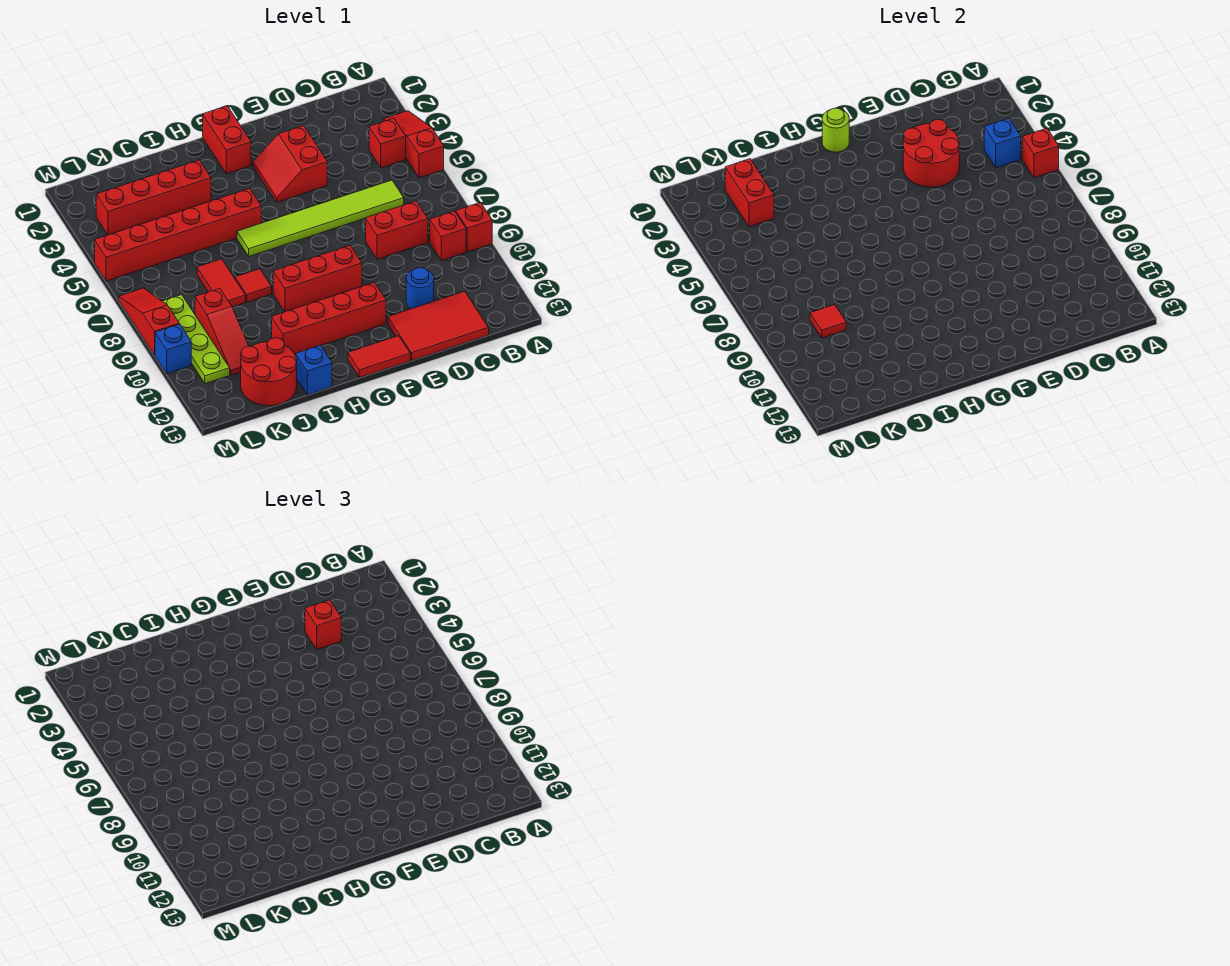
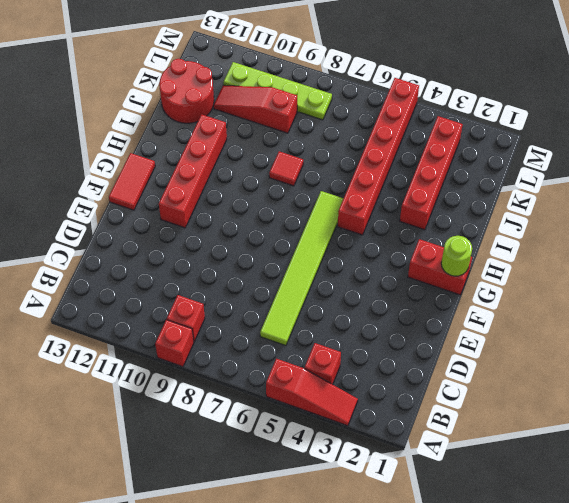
none -> red brick C8:D8 level 1
none -> red tile C12:E13 level 1
none -> blue round brick D11 level 1
none -> red slope E3:F4 level 1 top E

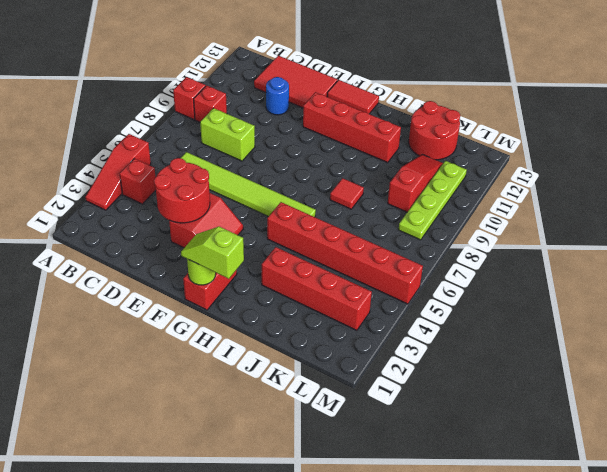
lime brick C8:D8 level 1 -> red brick C8:D8 level 1
lime slope G1:H1 level 3 top H -> none
none -> red brick F9:H9 level 1
none -> blue brick I13 level 1
none -> red tile J7:J8 level 1
none -> red slope M7:M9 level 1 top 9

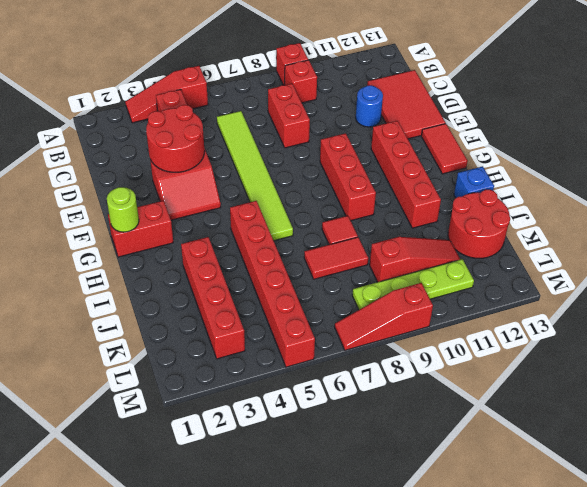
none -> blue brick M10 level 1
none -> red brick A5 level 2
none -> blue brick B4 level 2
none -> red brick K2:K3 level 2

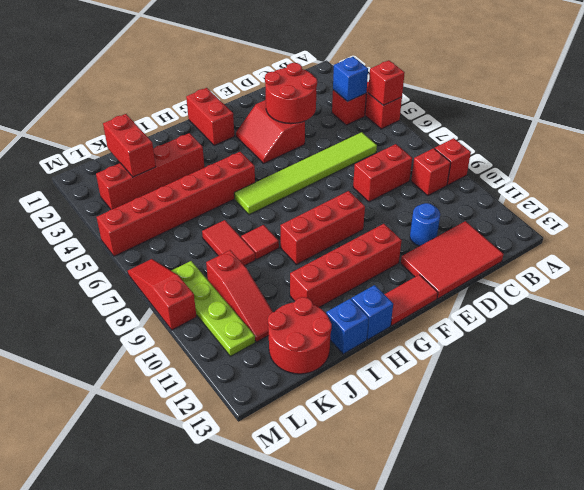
blue brick H13 level 1 -> blue brick M10 level 1
none -> lime round brick G1 level 2
none -> red tile K9 level 2
none -> red brick D3 level 3

